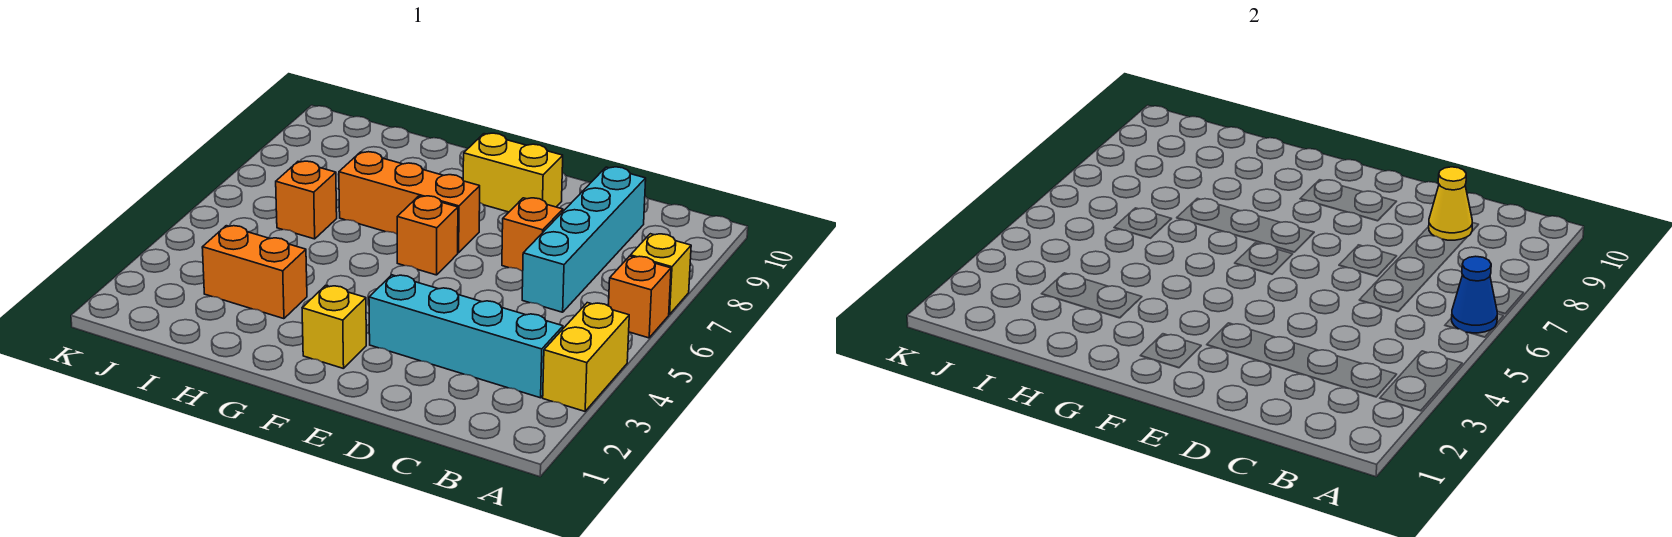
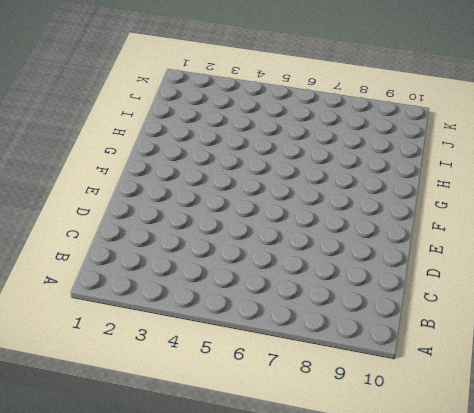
none -> yellow brick A3:A4 level 1
none -> orange brick A6 level 1
none -> yellow brick A7 level 1

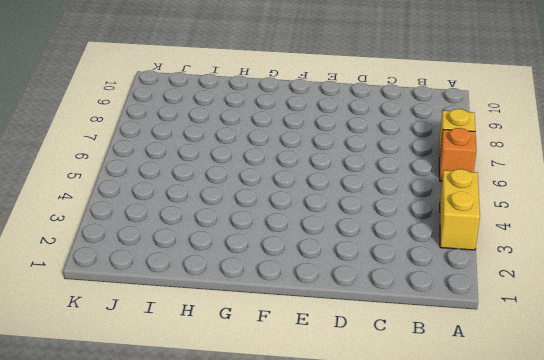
none -> cyan brick B3:E3 level 1
none -> cyan brick C6:C9 level 1
none -> orange brick D7 level 1

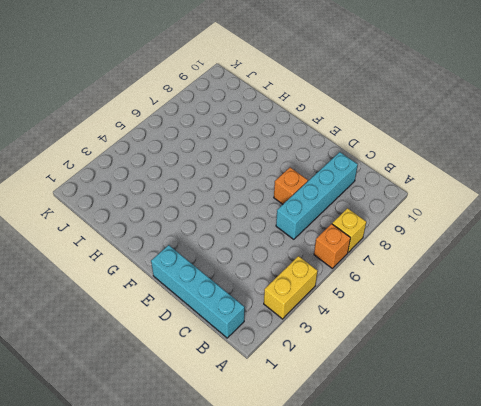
cyan brick B1:E1 level 1 -> cyan brick B3:E3 level 1
none -> yellow brick E9:F9 level 1
none -> yellow brick F2 level 1
none -> orange brick F6 level 1

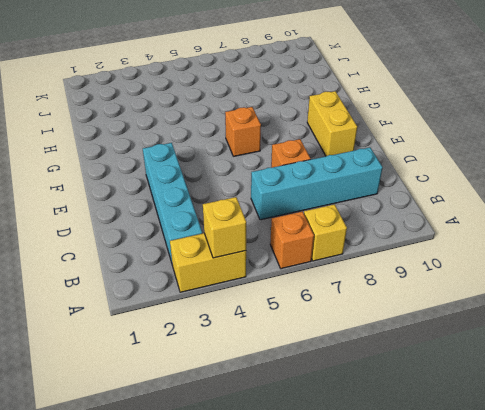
yellow brick A4 level 2 -> yellow brick F2 level 1
none -> orange brick F7:H7 level 1
none -> orange brick H3:I3 level 1
none -> orange brick I6 level 1

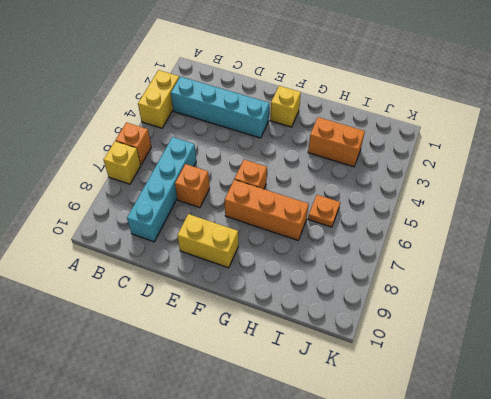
orange plate I6 level 1 -> orange brick I6 level 1
none -> blue cone A6 level 2
none -> yellow cone C9 level 2

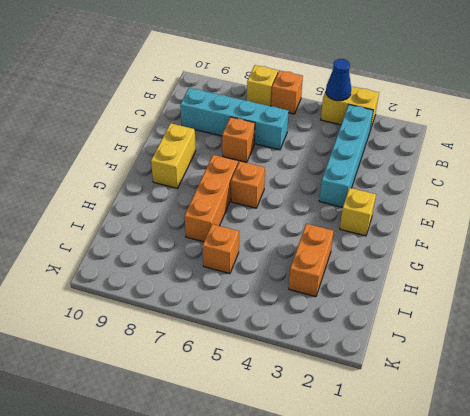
blue cone A4 level 2 -> blue cone A6 level 2
none -> yellow cone C9 level 2

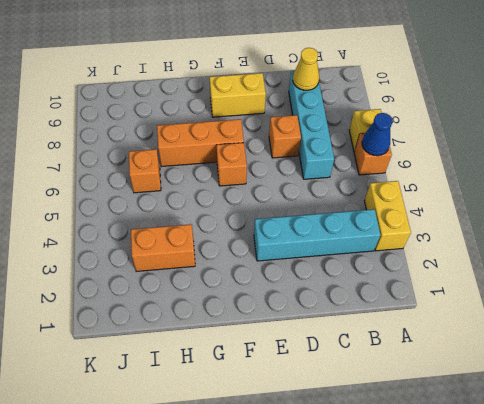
none -> yellow brick F2 level 1

